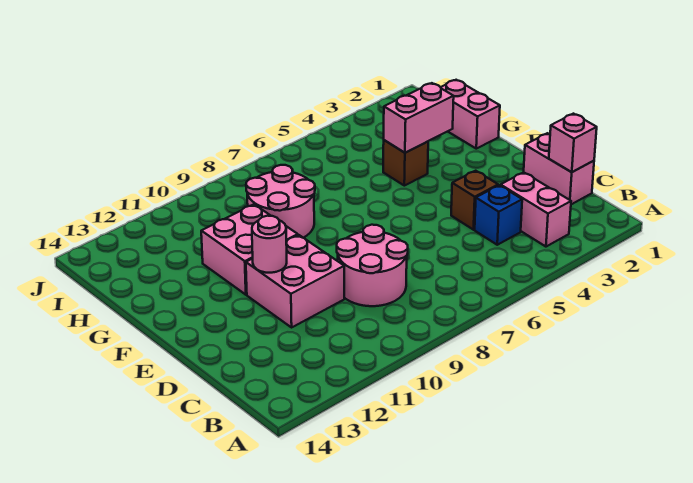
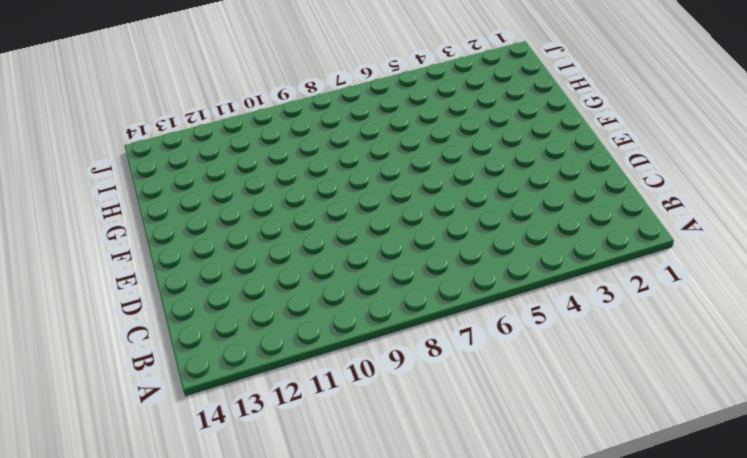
none -> pink brick B3:C3 level 1
none -> pink brick C1:D1 level 1
none -> blue brick C4 level 1

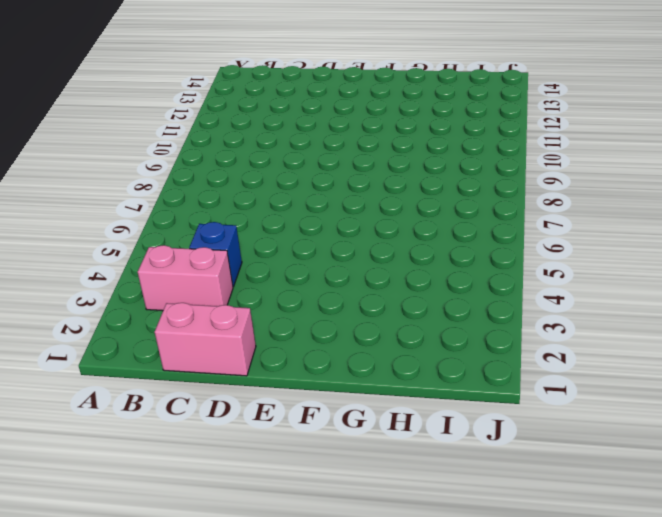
none -> pink round brick C8:D9 level 1
none -> brown brick D4 level 1
none -> pink brick D10:E11 level 1

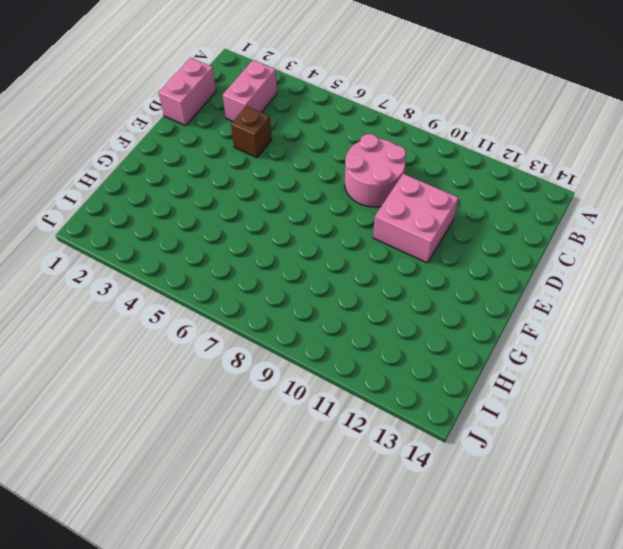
none -> blue brick C4 level 1
none -> pink brick F10:G11 level 1
none -> pink brick G1:H1 level 1

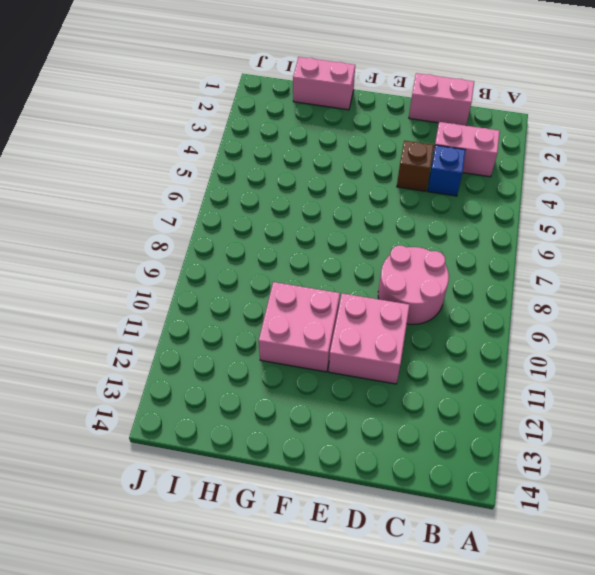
none -> brown brick G4 level 1
none -> pink round brick G8:H9 level 1
none -> pink brick C1 level 2

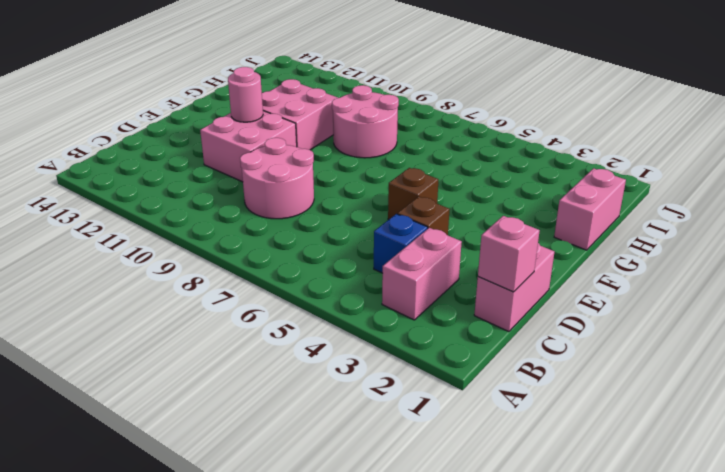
brown brick E5 level 1 -> brown brick G4 level 1
none -> pink brick G3:G4 level 2

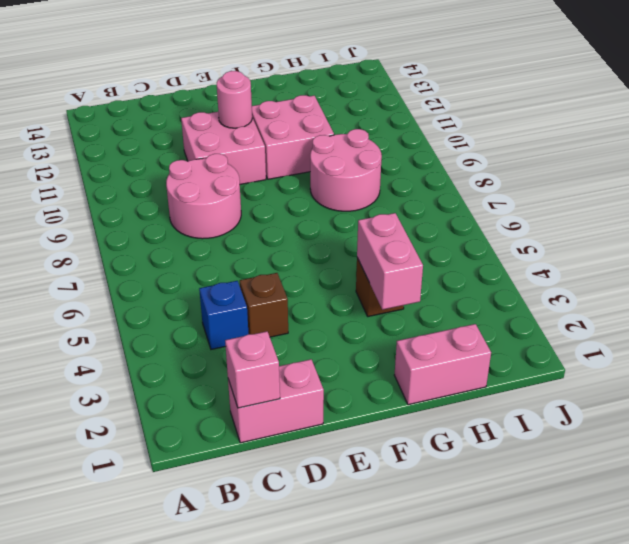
none -> pink brick B3:C3 level 1

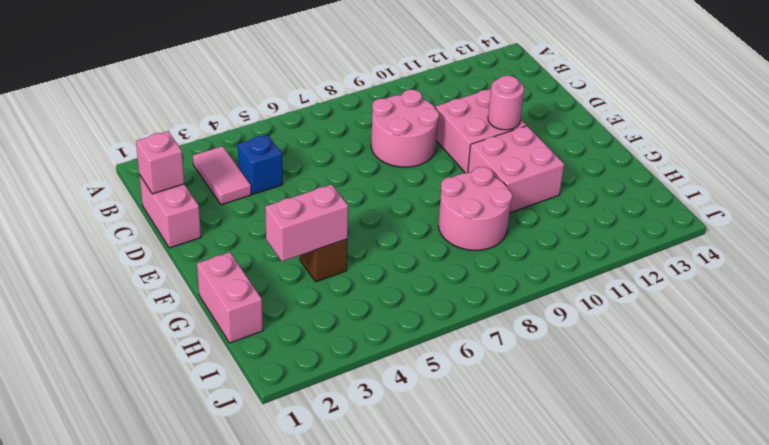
pink tile B3:C3 level 1 -> pink brick B3:C3 level 1
none -> brown brick D4 level 1

